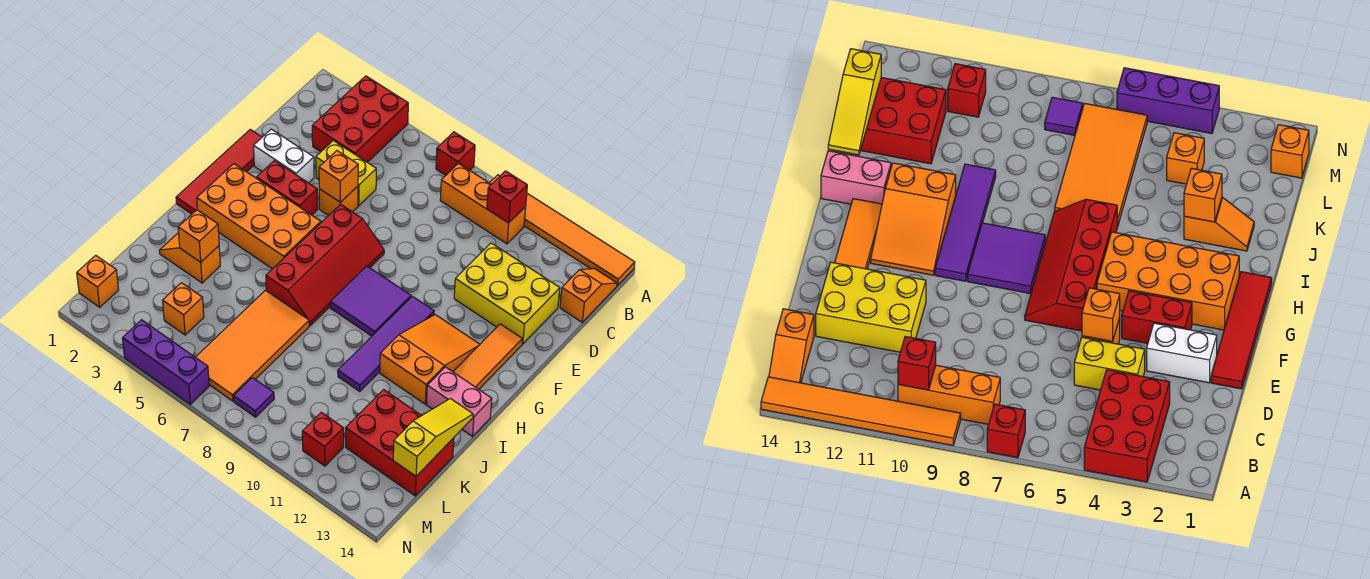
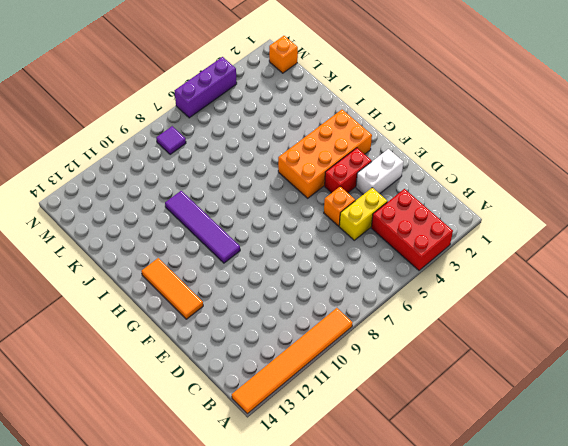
none -> red brick A7 level 1
none -> orange brick B8:B10 level 1
none -> orange slope B14:C14 level 1 top C
none -> yellow brick D11:E13 level 1

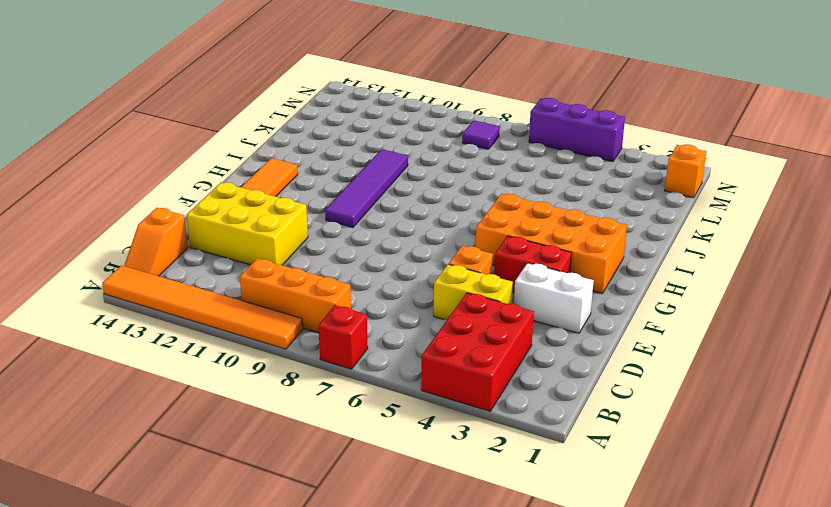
none -> red tile E1:H1 level 1
none -> red slope F6:I7 level 1 top 6
none -> purple tile G8:H9 level 1
none -> orange slope G11:I12 level 1 top I

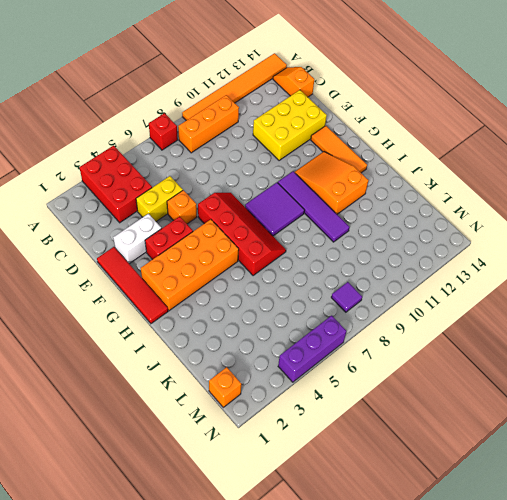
none -> pink brick I13:I14 level 1
none -> orange slope J2:J3 level 1 top 3
none -> orange tile J6:M7 level 1
none -> red brick K12:L14 level 1

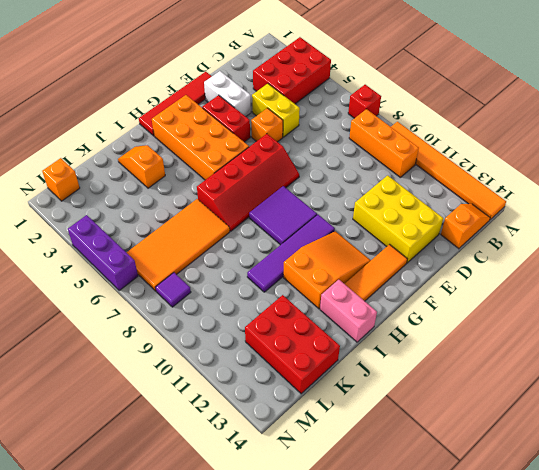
none -> orange brick L4 level 1
none -> red brick M11 level 1
none -> red brick B10 level 2
none -> orange brick E5 level 2

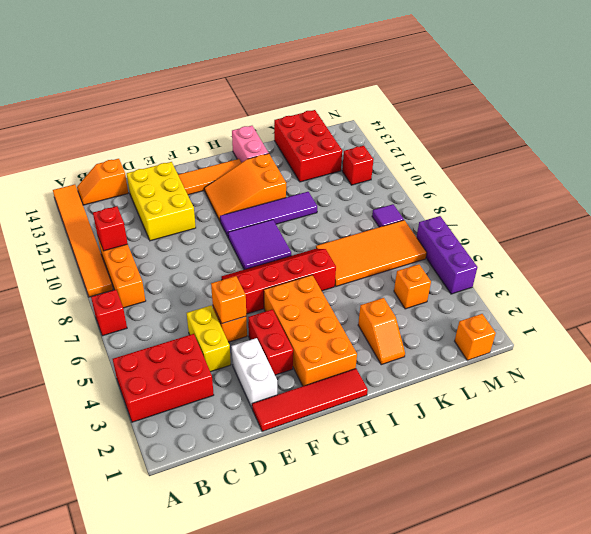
none -> orange brick J3 level 2
none -> yellow slope J14:L14 level 2 top L

